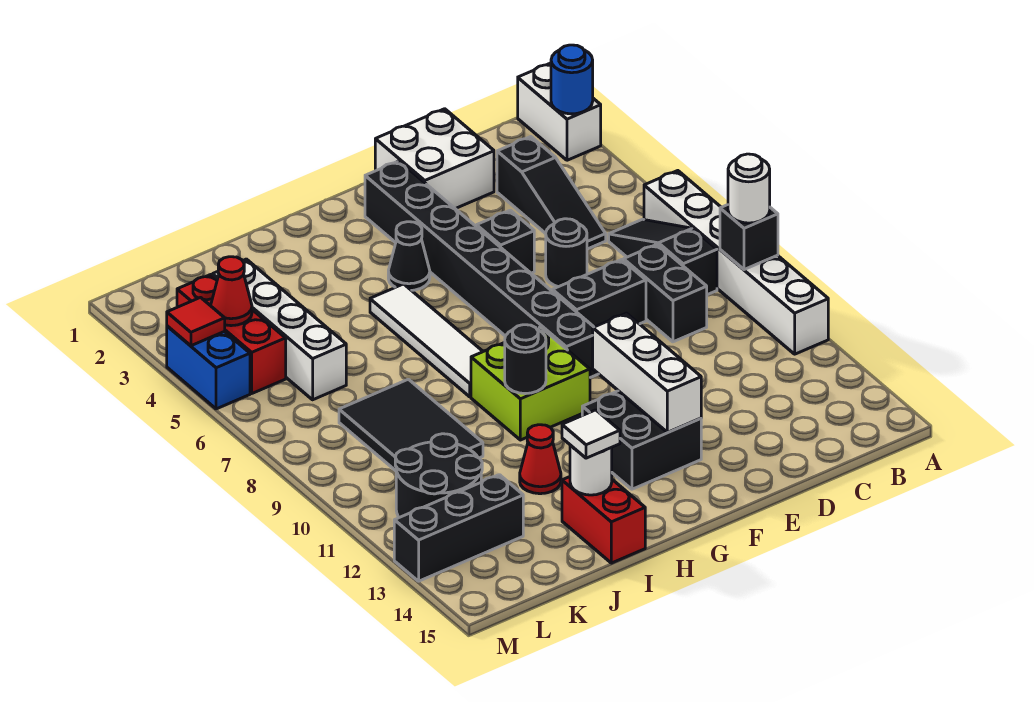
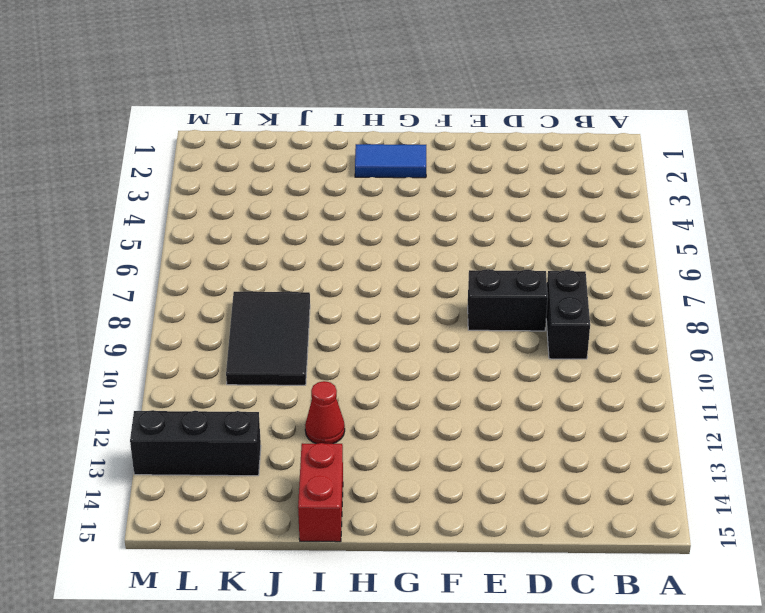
blue tile G2:H2 level 1 -> none
none -> white brick A1:A2 level 1
none -> white brick A6:A11 level 1
none -> black slope B6:B8 level 1 top 8
none -> black slope C3:C5 level 1 top 3

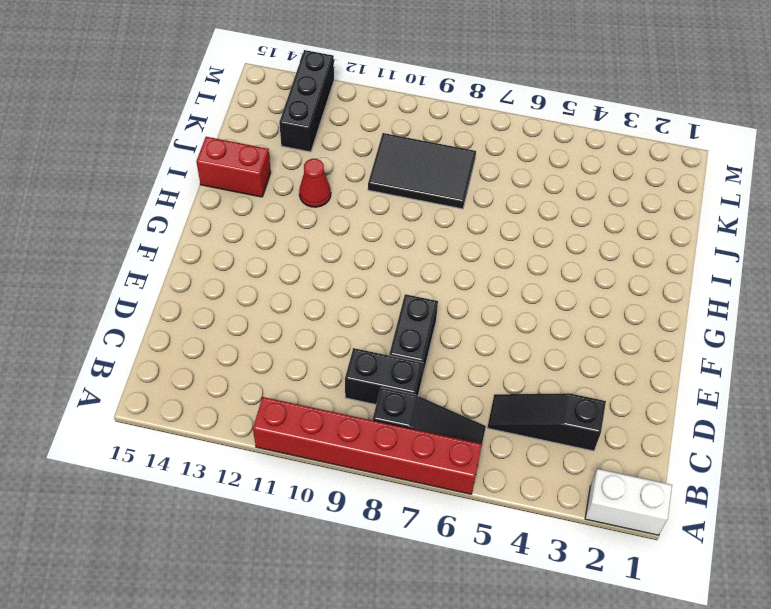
red brick A6:A11 level 1 -> white brick A6:A11 level 1
none -> white brick D1:E2 level 1
none -> black round brick D6 level 1
none -> black brick E5 level 1
none -> black brick F2:F9 level 1

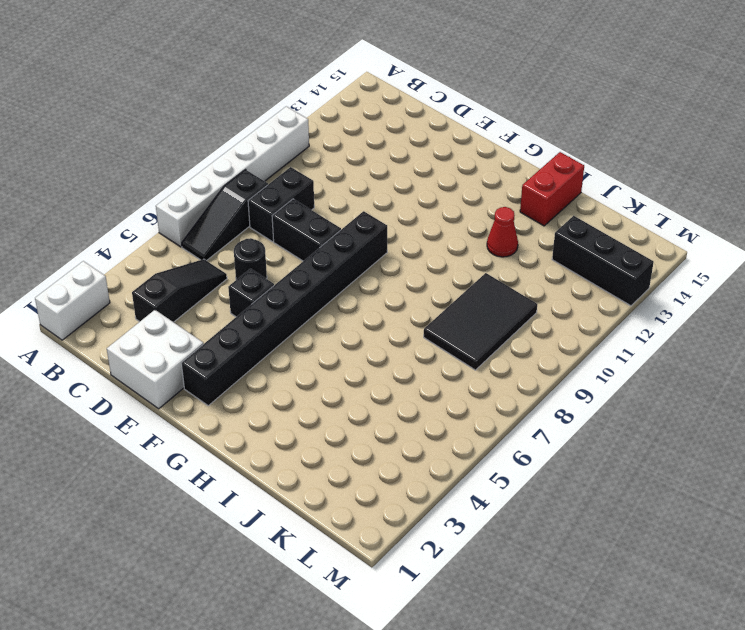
none -> black brick F12:G13 level 1
none -> black cone G4 level 1
none -> lime brick G9:H10 level 1
none -> white tile H5:H8 level 1

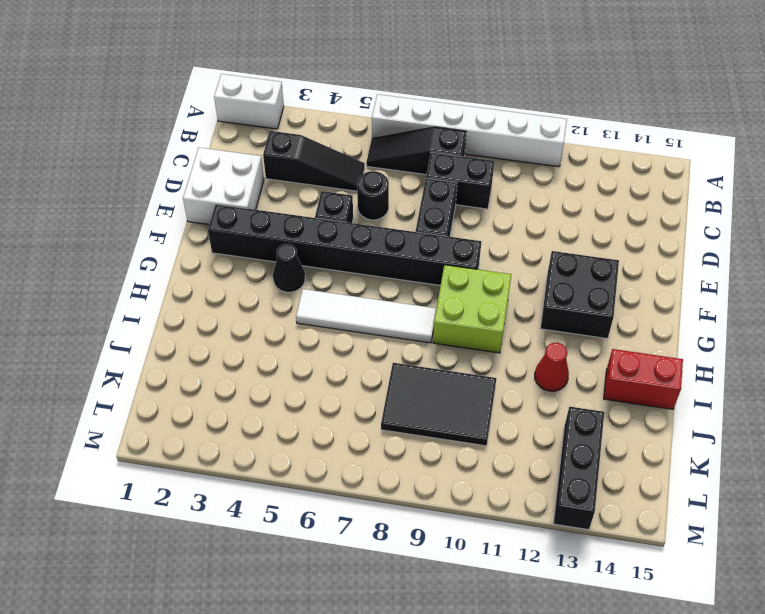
none -> white brick K3:K6 level 1
none -> black round brick K11:L12 level 1
none -> red brick L3:L5 level 1
none -> blue brick M4:M5 level 1

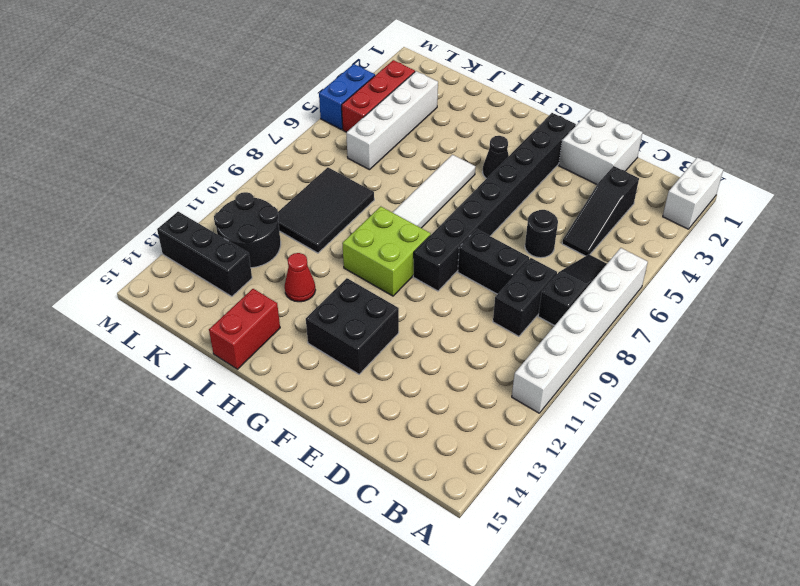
none -> black brick E5 level 1
none -> blue round brick A2 level 2
none -> black brick A9 level 2
none -> white brick F11:F13 level 2

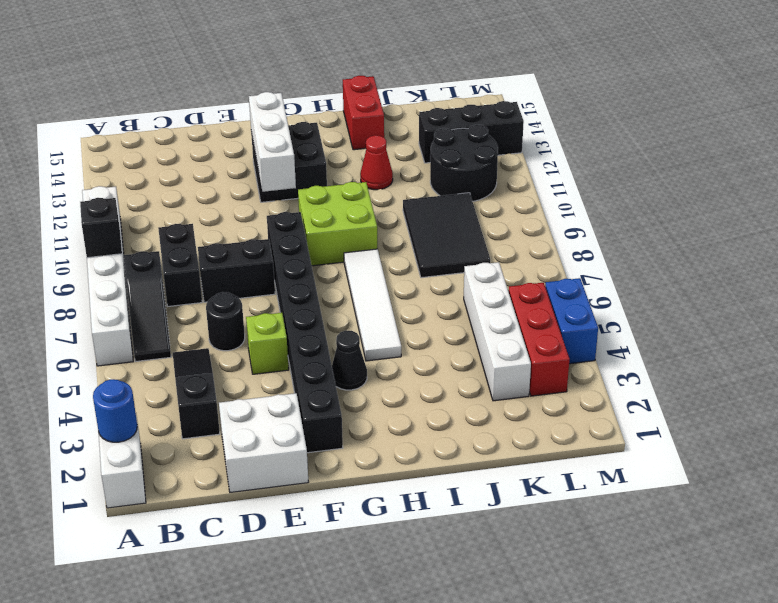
lime brick E5 level 1 -> black brick E5 level 1
none -> black round brick H10 level 2
none -> white round brick I14 level 2
none -> red cone L4 level 2
none -> red tile M4 level 2

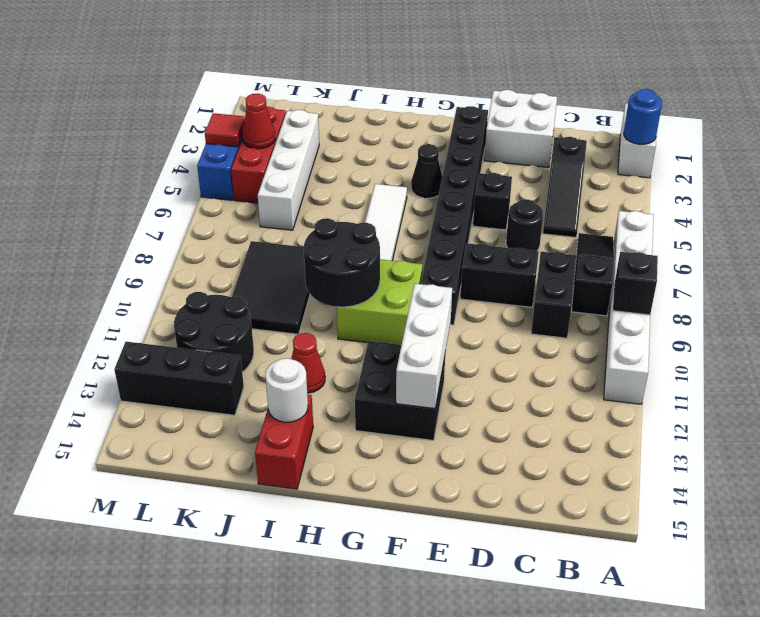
black round brick H9:I10 level 2 -> black round brick H10 level 2
none -> white round brick A9 level 3
none -> white tile I14 level 3

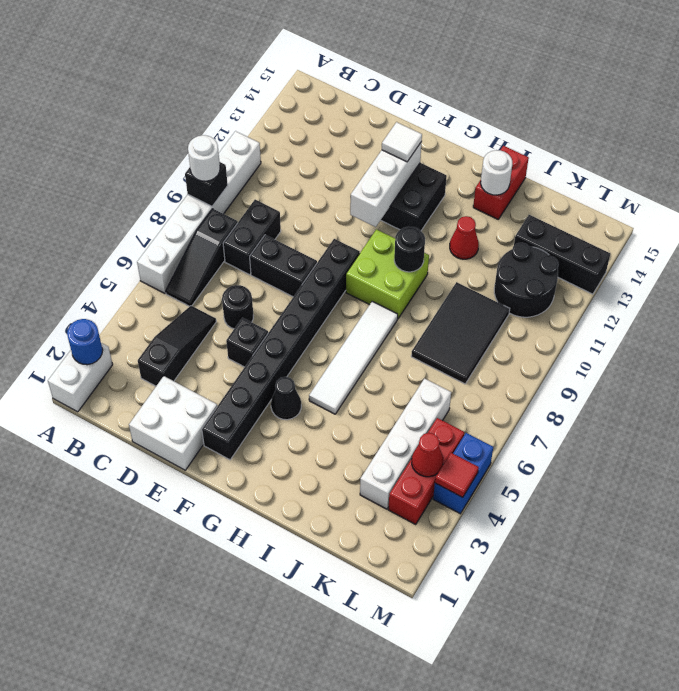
white tile F13 level 3 -> white tile I14 level 3

